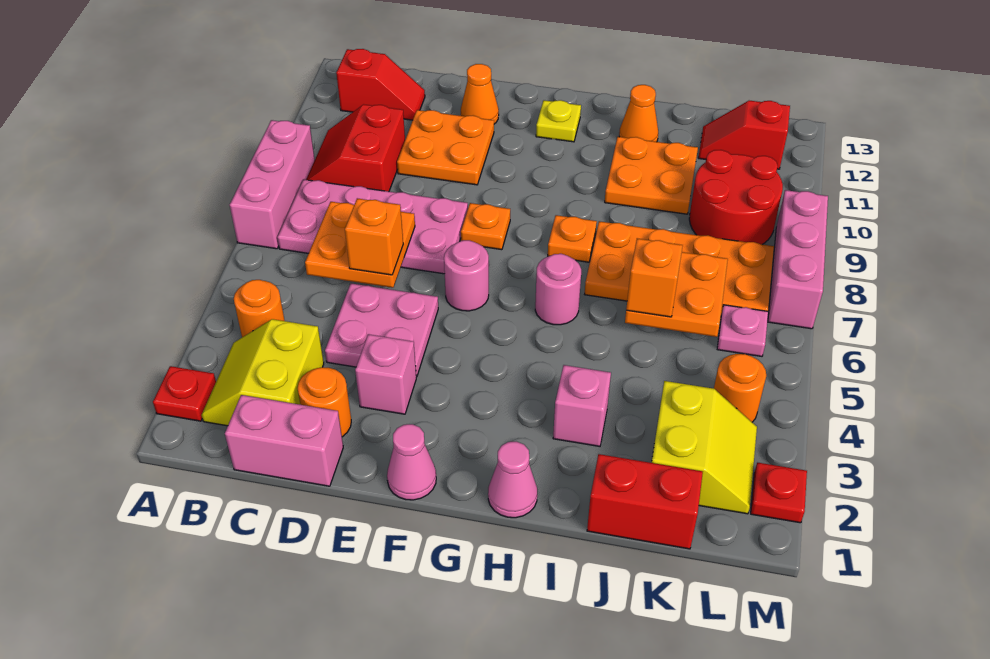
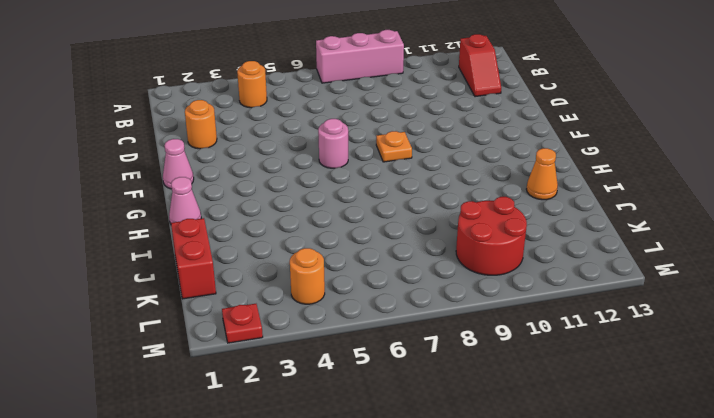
none -> red plate A2 level 1
none -> yellow slope B2:C3 level 1 top C
none -> pink plate B7:E8 level 1
none -> red slope B9:C10 level 1 top C

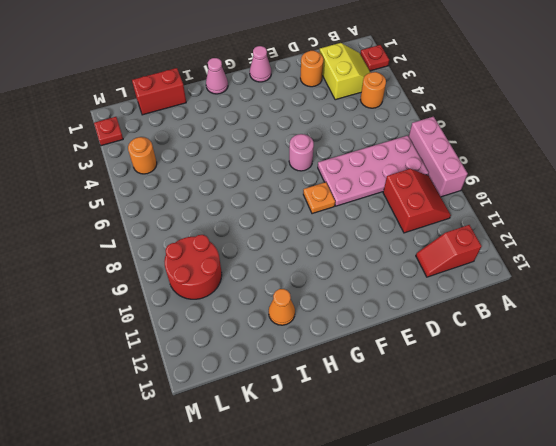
none -> pink brick C1:D1 level 1
none -> pink plate D4:E5 level 1
none -> orange plate D10:E11 level 1
none -> pink brick E3 level 1

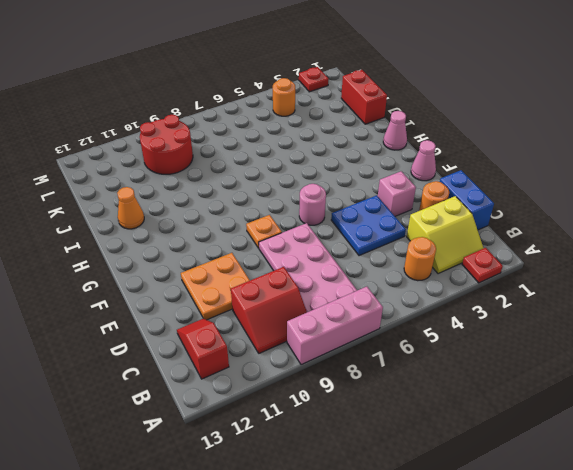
blue brick C1:D1 level 1 -> pink brick C1:D1 level 1
blue plate D4:E5 level 1 -> pink plate D4:E5 level 1
none -> orange cone E12 level 1
none -> yellow plate G12 level 1
none -> pink round brick H6 level 1
none -> orange plate H8 level 1

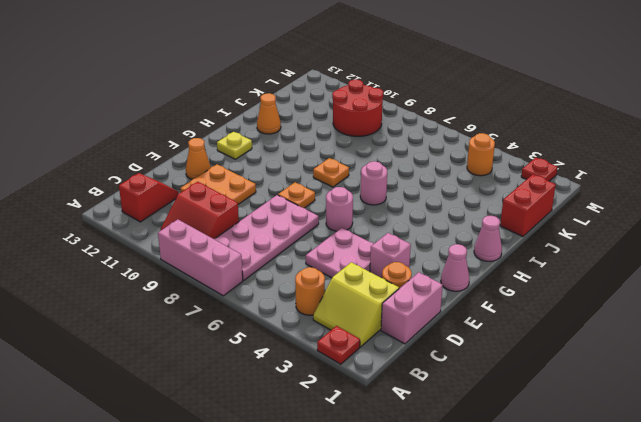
none -> pink brick I3 level 1
none -> orange plate I7:L8 level 1
none -> orange plate I10:J11 level 1
none -> yellow slope K2:L3 level 1 top K

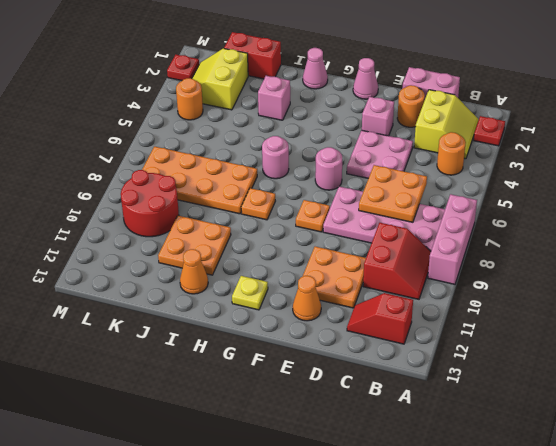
none -> red slope K12:L12 level 1 top L
none -> pink plate L6 level 1
none -> pink brick M7:M9 level 1
none -> orange plate J6:K7 level 2

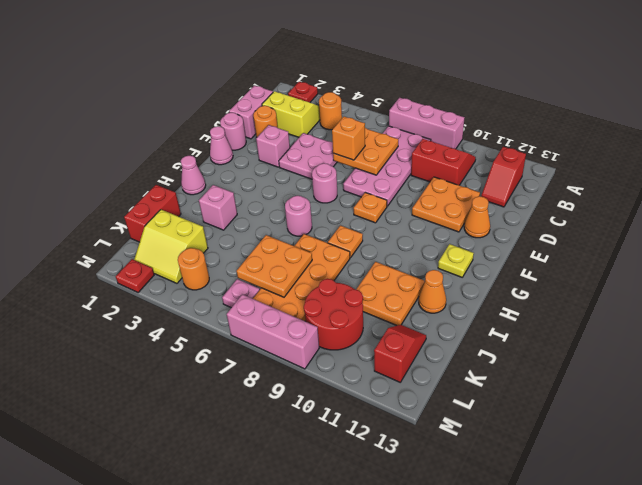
pink round brick E1 level 1 -> none
none -> orange brick J6 level 3

